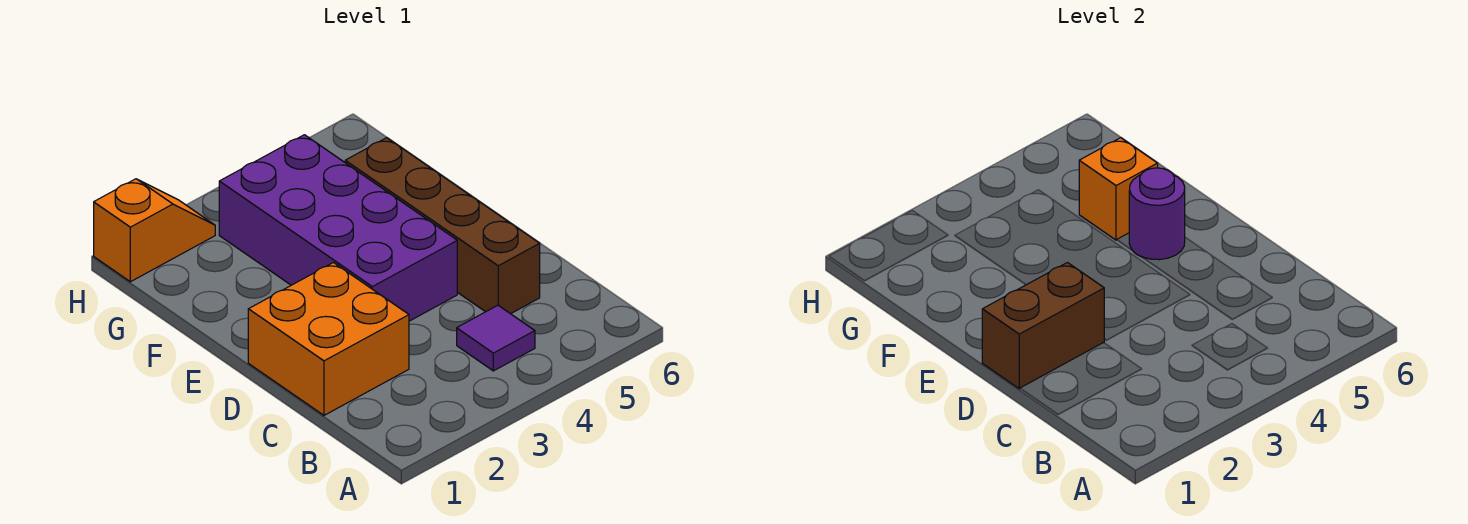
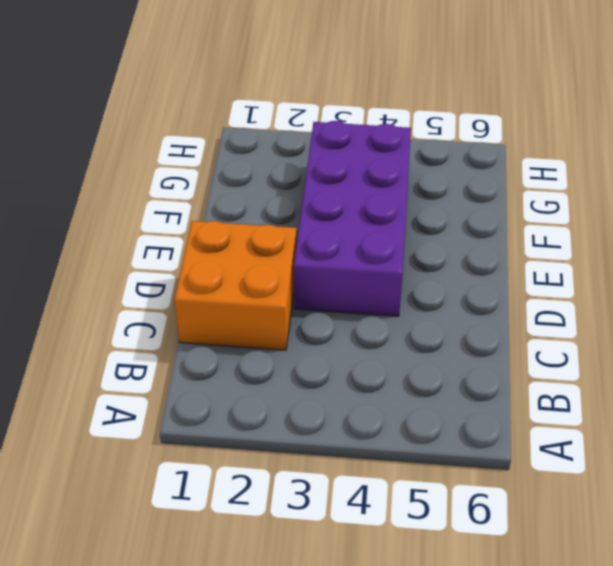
none -> purple tile B4 level 1
none -> brown brick C5:F5 level 1

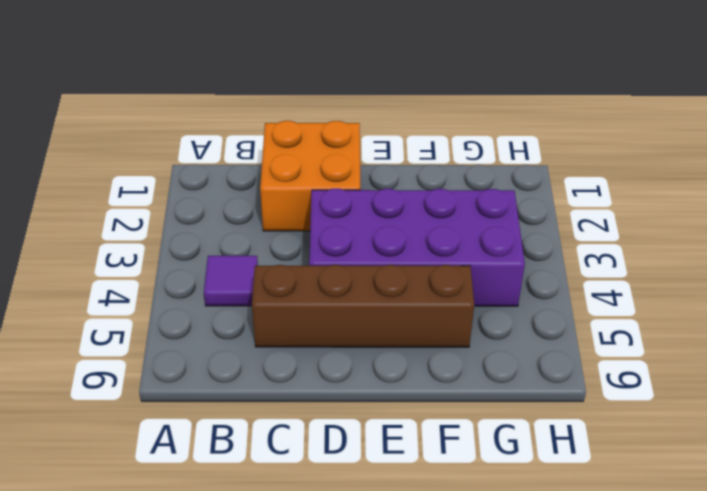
none -> orange slope H1:H2 level 1 top 1
none -> brown brick D1:D2 level 2

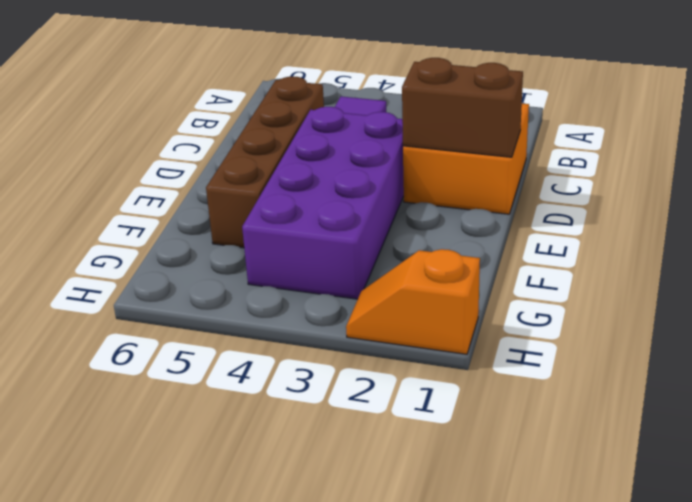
none -> purple round brick E5 level 2
none -> orange brick F5 level 2

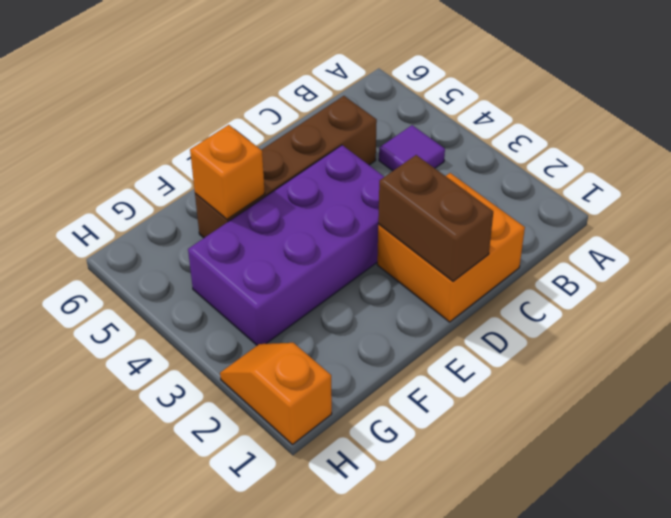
none -> purple round brick E5 level 2

